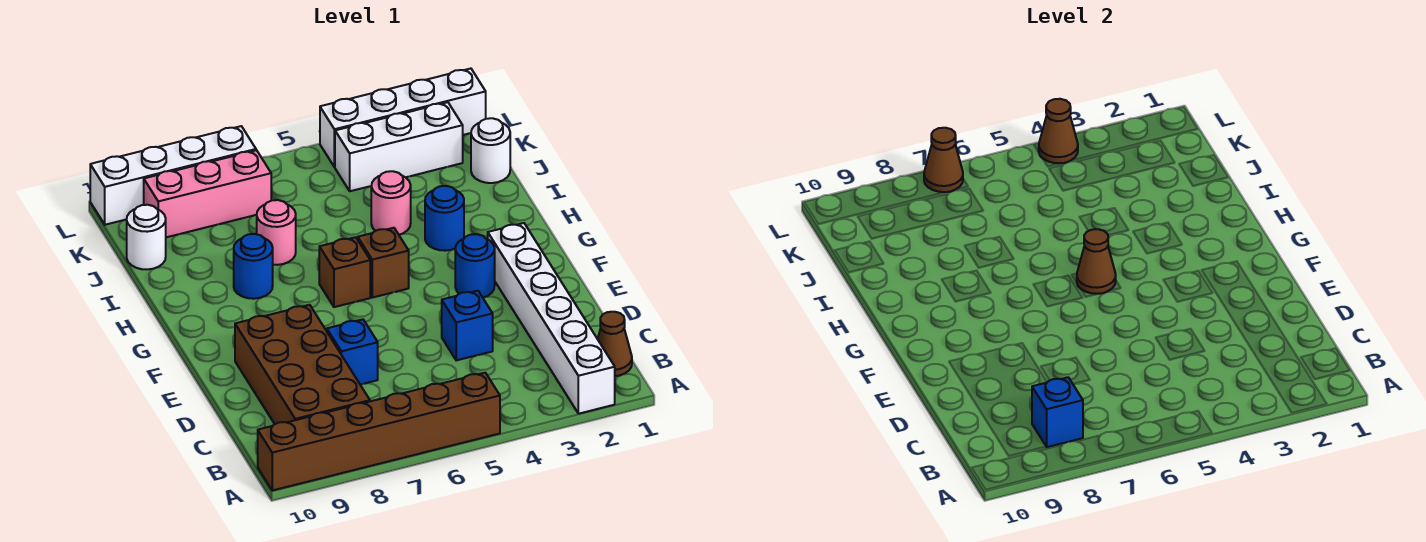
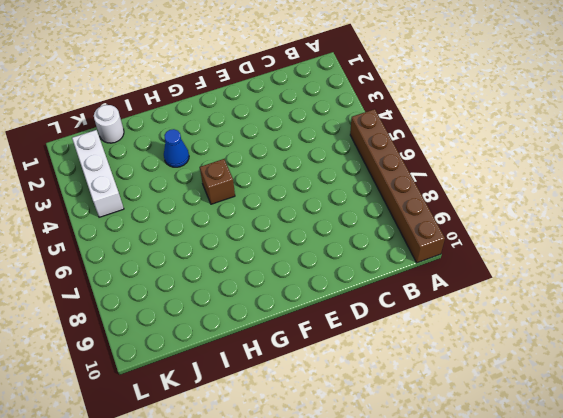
blue cone H3 level 1 -> blue round brick H3 level 1
none -> white brick A2:F2 level 1
none -> brown cone B1 level 1
none -> brown brick B8:E9 level 1

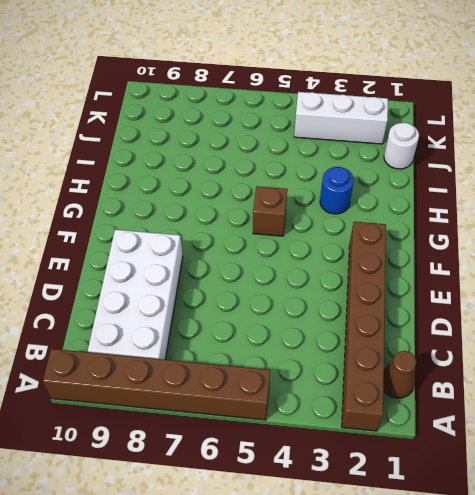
brown brick A2:F2 level 1 -> white brick A2:F2 level 1
white brick B8:E9 level 1 -> brown brick B8:E9 level 1
none -> blue brick D4 level 1
none -> blue brick D7 level 1
none -> blue round brick F3 level 1

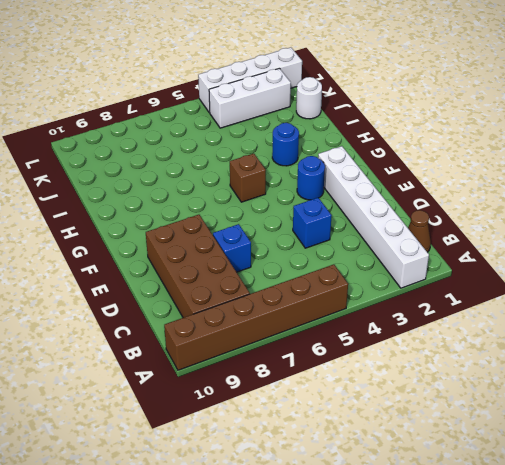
none -> brown brick G6 level 1
none -> blue round brick H8 level 1
none -> pink round brick I4 level 1

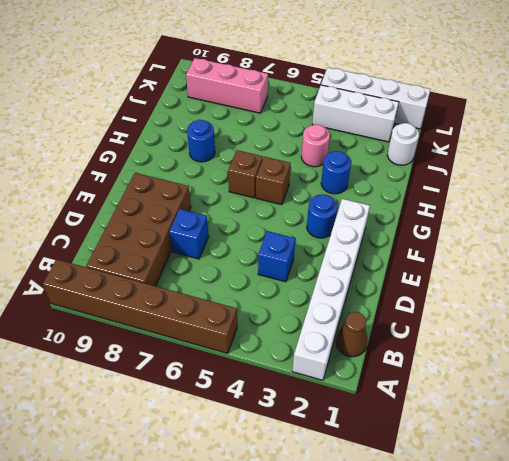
none -> pink round brick I7 level 1
none -> white round brick J10 level 1
none -> white brick L7:L10 level 1

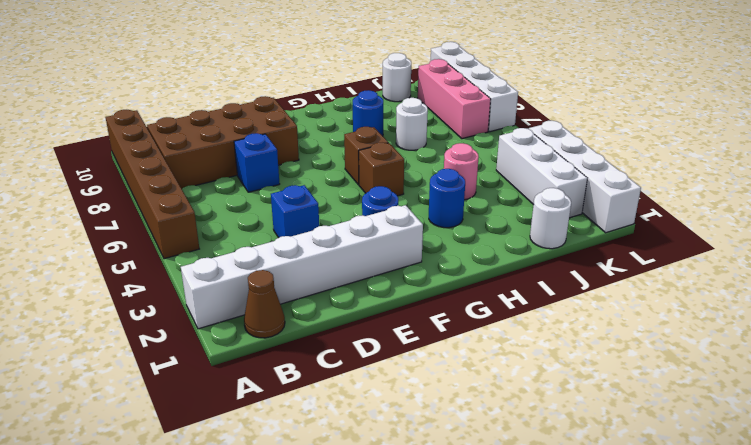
white round brick I7 level 1 -> pink round brick I7 level 1
none -> blue brick B8 level 2
none -> brown cone G5 level 2
none -> brown cone L4 level 2

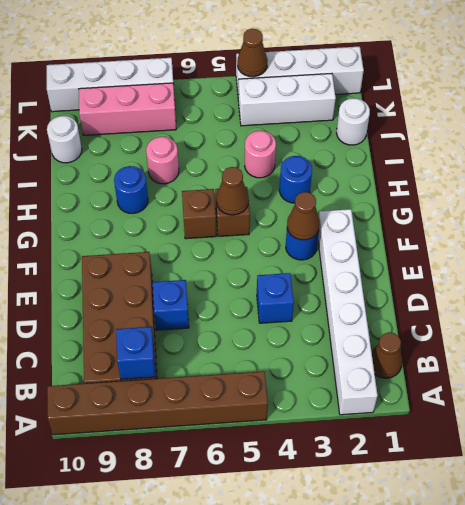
brown cone F3 level 2 -> brown cone L7 level 2

